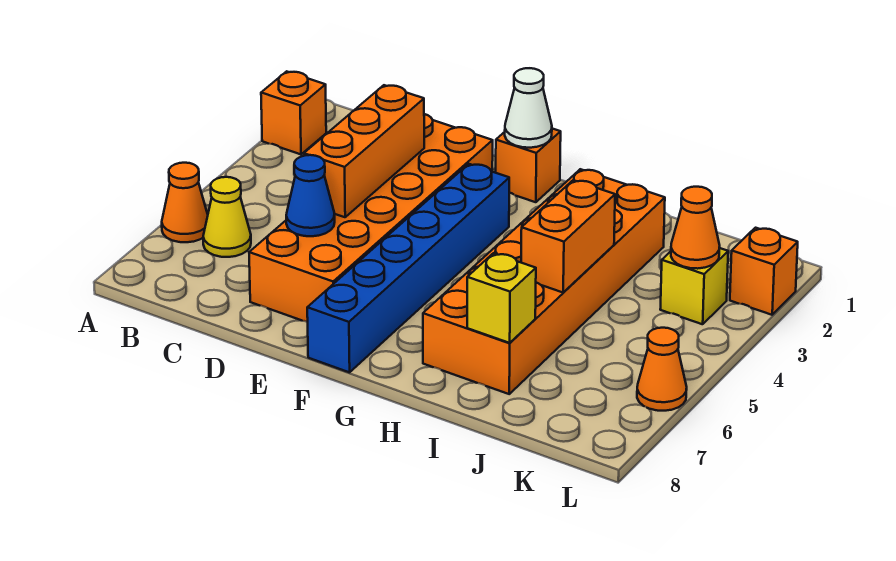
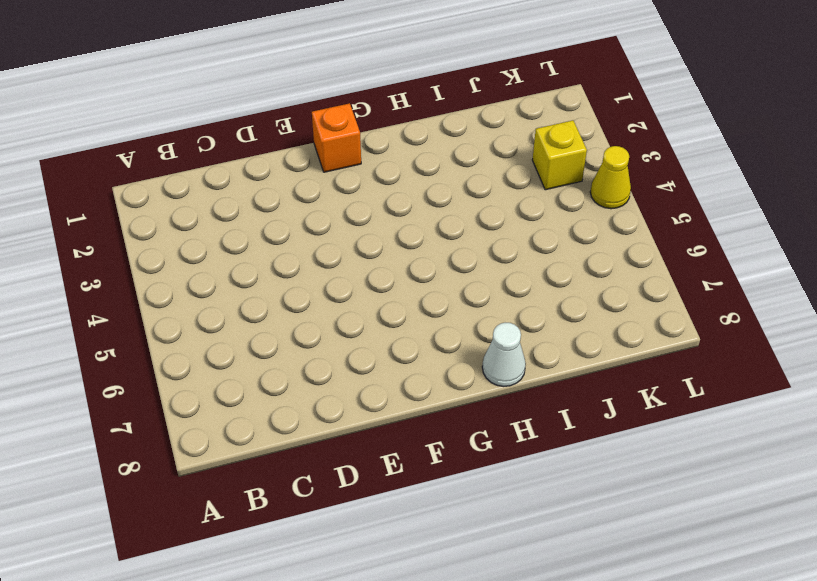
white cone H8 level 1 -> white cone F1 level 2
yellow cone L4 level 1 -> yellow cone B6 level 1
none -> orange brick A2 level 1
none -> orange cone A6 level 1
none -> orange brick D2:E7 level 1

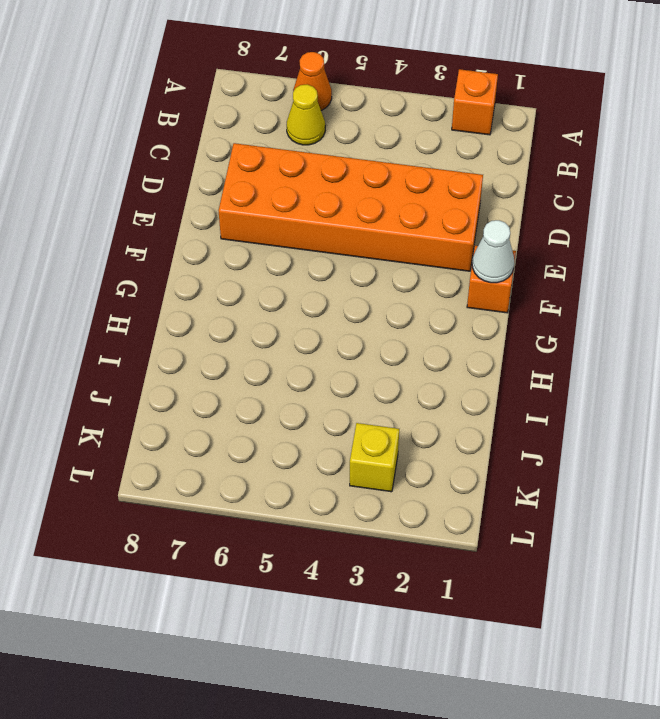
none -> blue brick F3:F8 level 1
none -> orange brick H2:I7 level 1
none -> orange brick L2 level 1

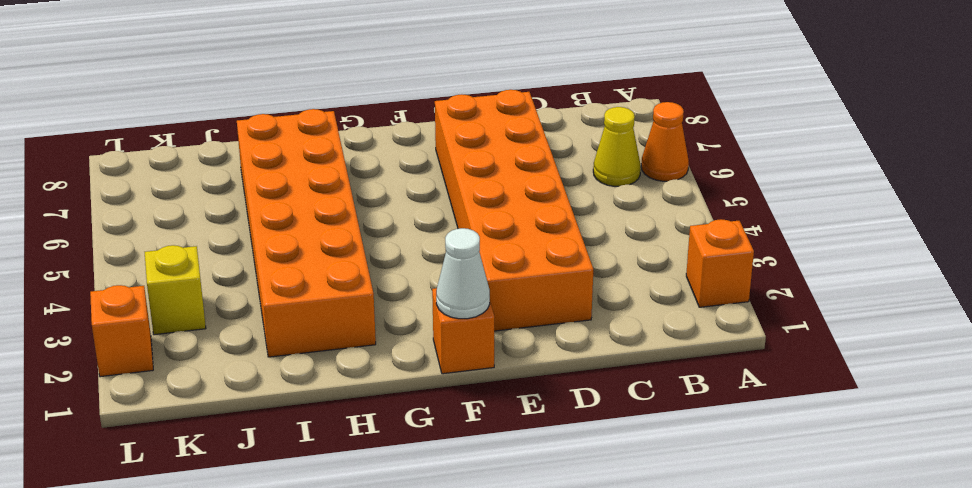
none -> blue brick F3:F8 level 1
none -> orange cone L6 level 1
none -> orange brick D3:D5 level 2

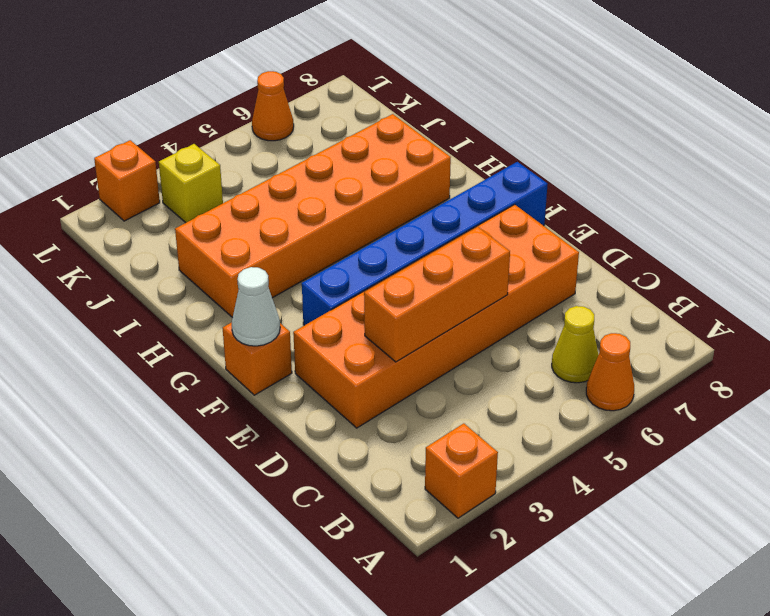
none -> blue cone D6 level 2
none -> orange brick I4:I5 level 2
none -> yellow brick I7 level 2

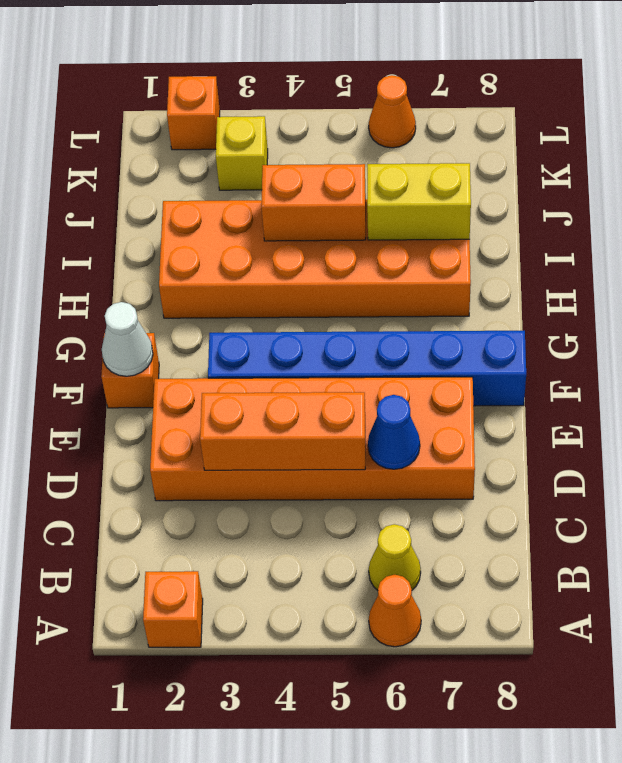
yellow brick I6:I7 level 2 -> yellow brick I7 level 2
none -> orange cone K3 level 2

